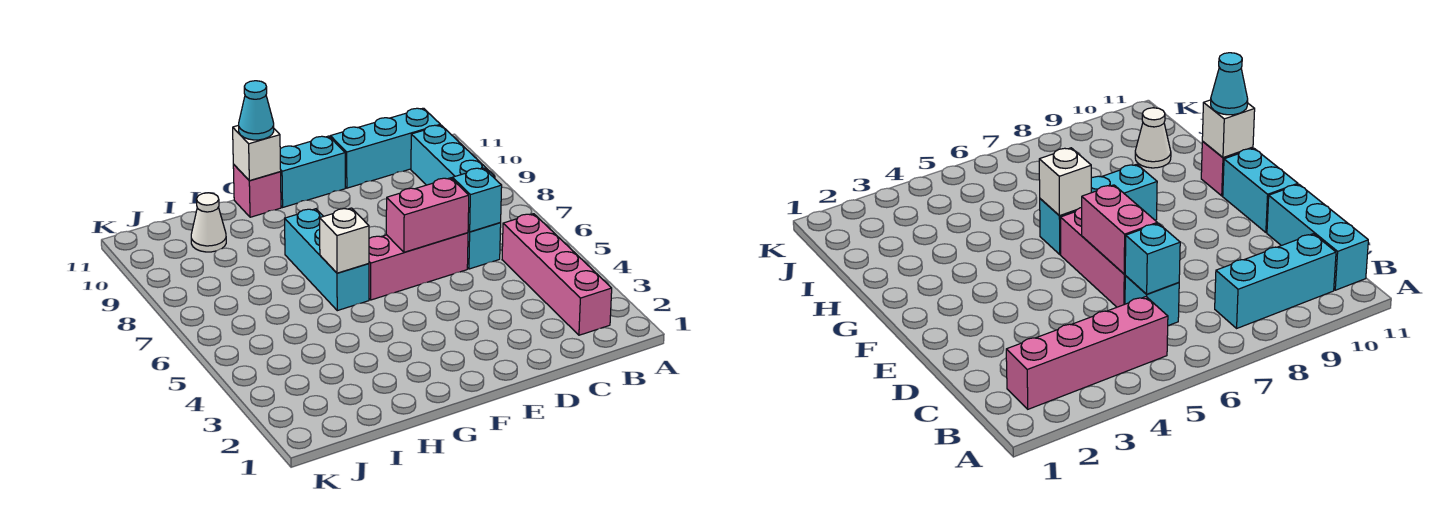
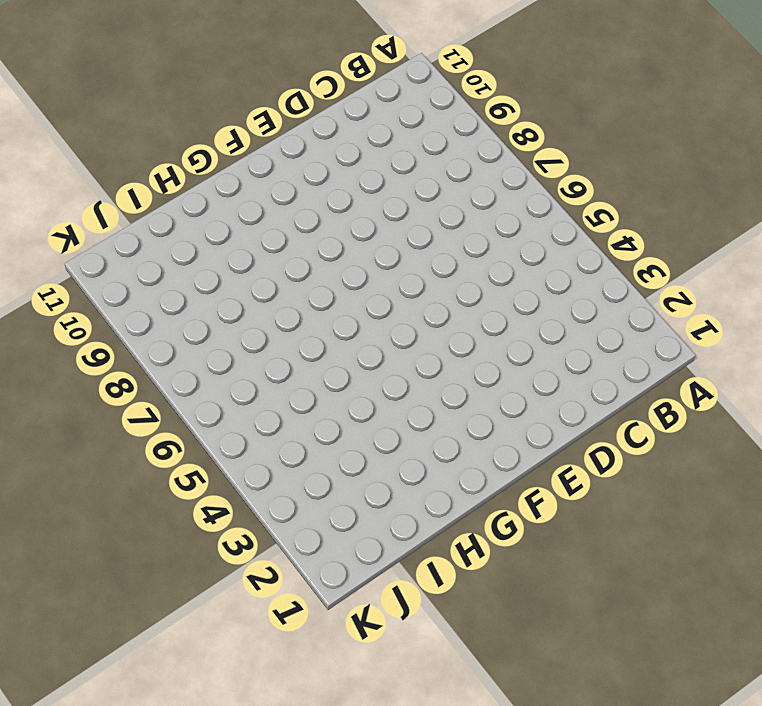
none -> pink brick B2:B5 level 1
none -> cyan brick B8:B10 level 1
none -> cyan brick B11:D11 level 1

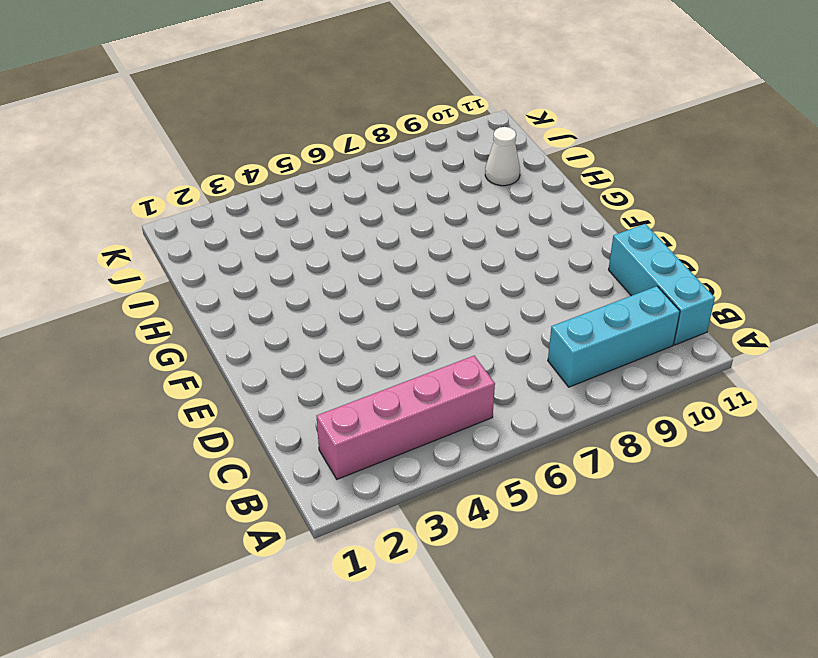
none -> cyan brick C6 level 1
none -> pink brick D6:F6 level 1
none -> cyan brick E11:F11 level 1

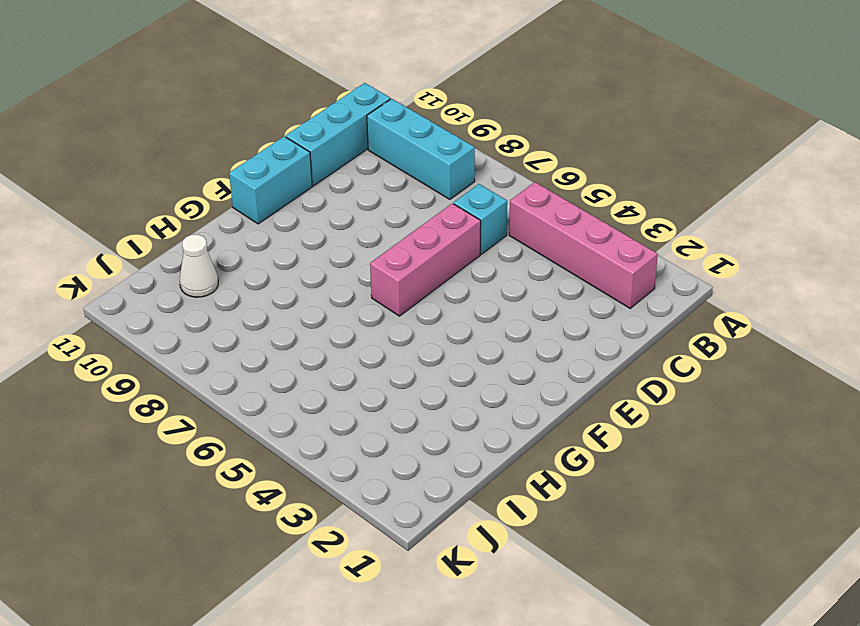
none -> cyan brick G6:G8 level 1
none -> pink brick G11 level 1
none -> cyan brick C6 level 2

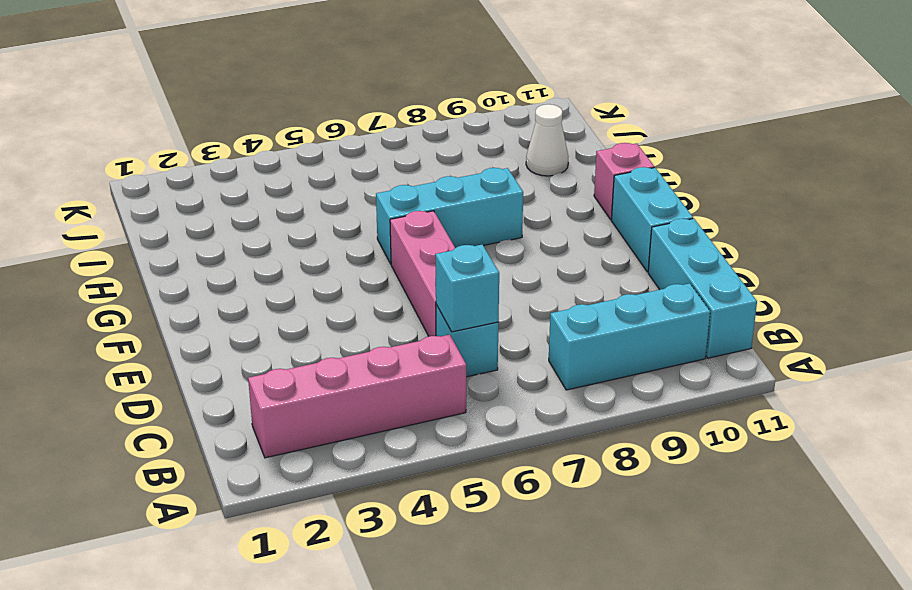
none -> pink brick D6:E6 level 2
none -> white brick G6 level 2
none -> white brick G11 level 2

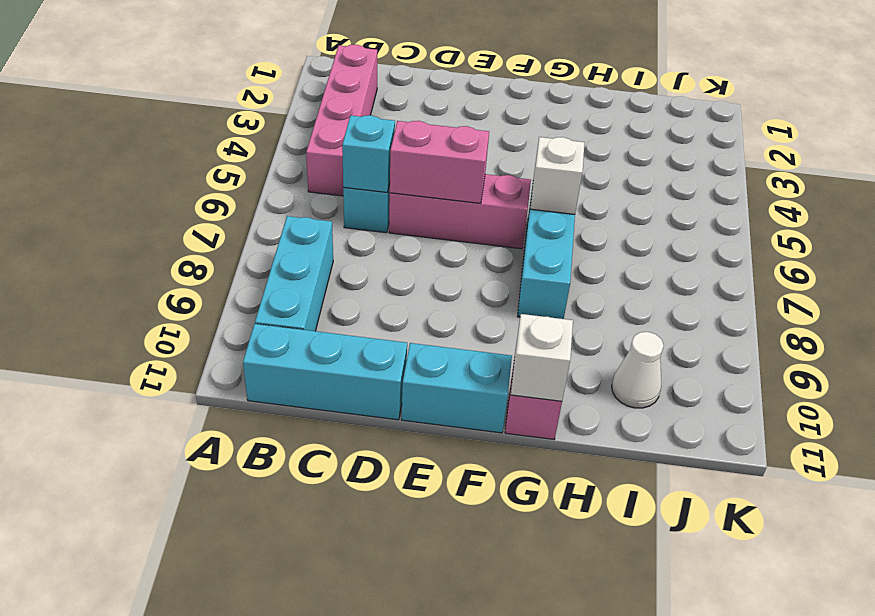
none -> cyan cone G11 level 3

